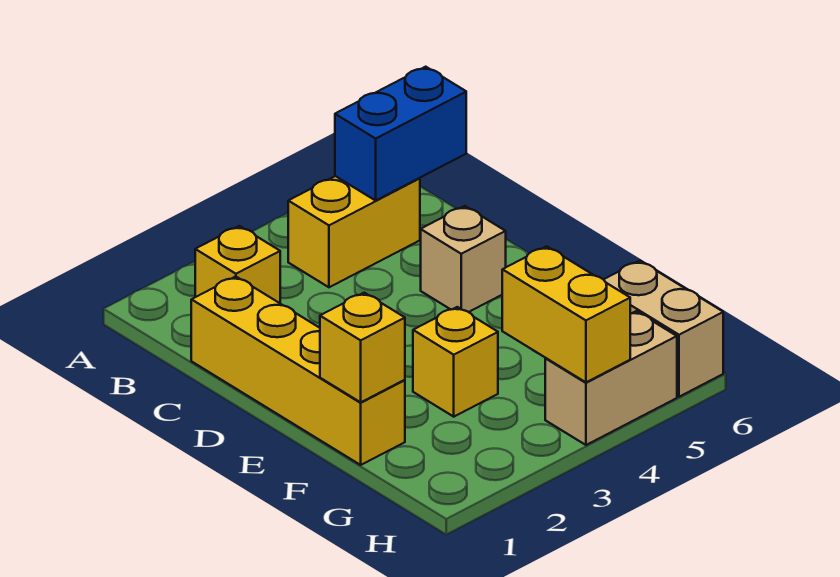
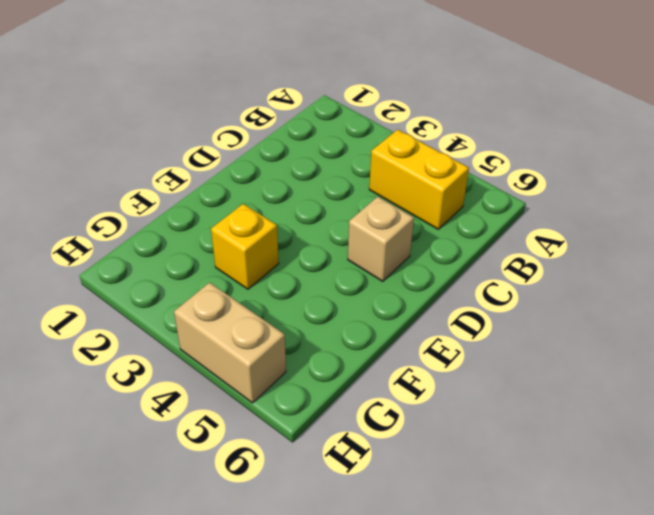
none -> yellow brick B2 level 1
none -> yellow brick C1:F1 level 1

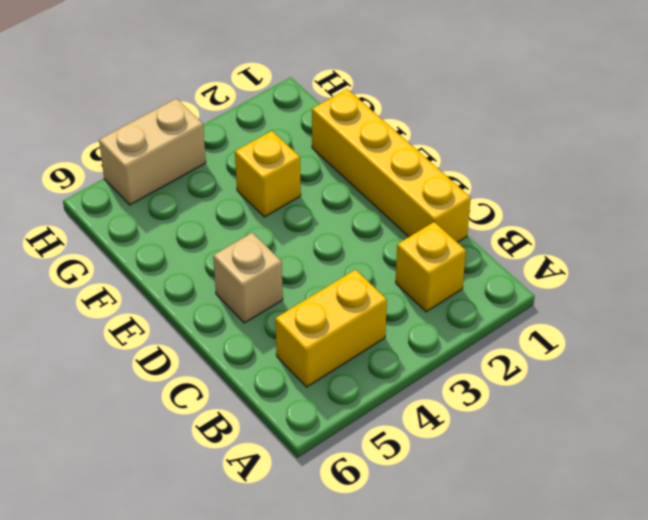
none -> tan brick G6:H6 level 1
none -> blue brick B5:B6 level 2

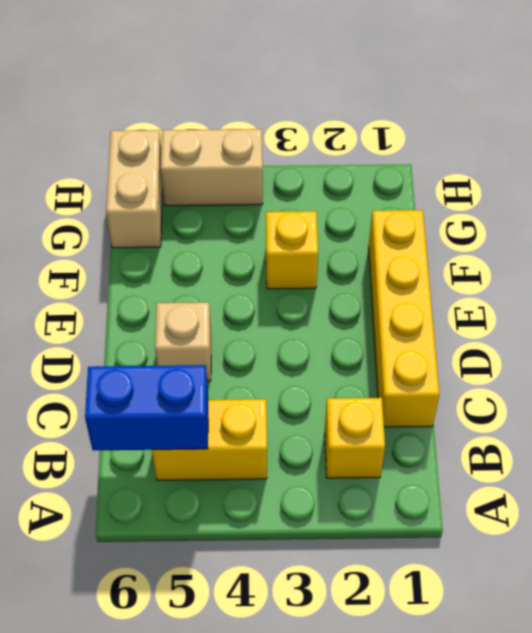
none -> yellow brick F1 level 2
none -> yellow brick G4:H4 level 2

